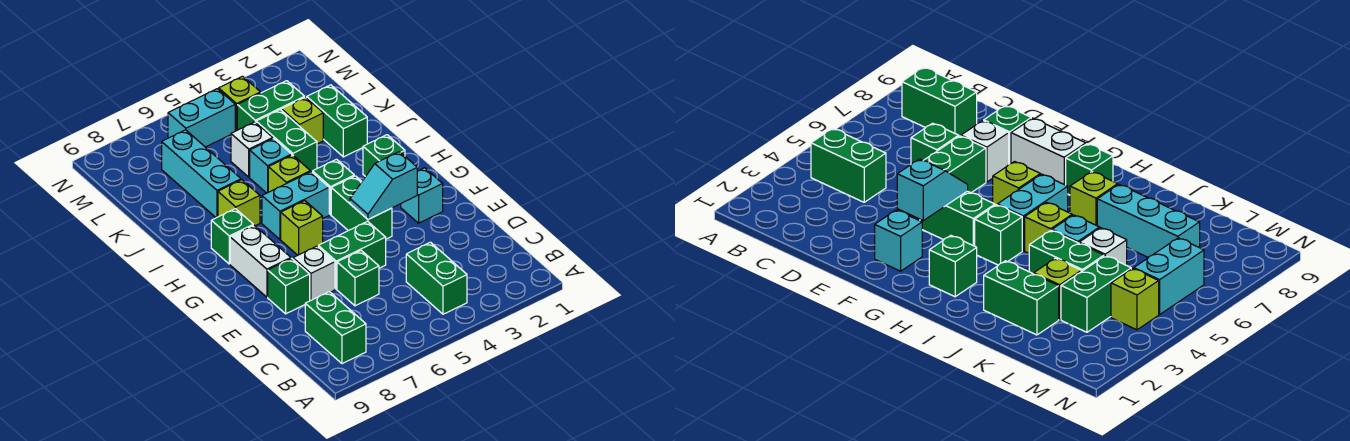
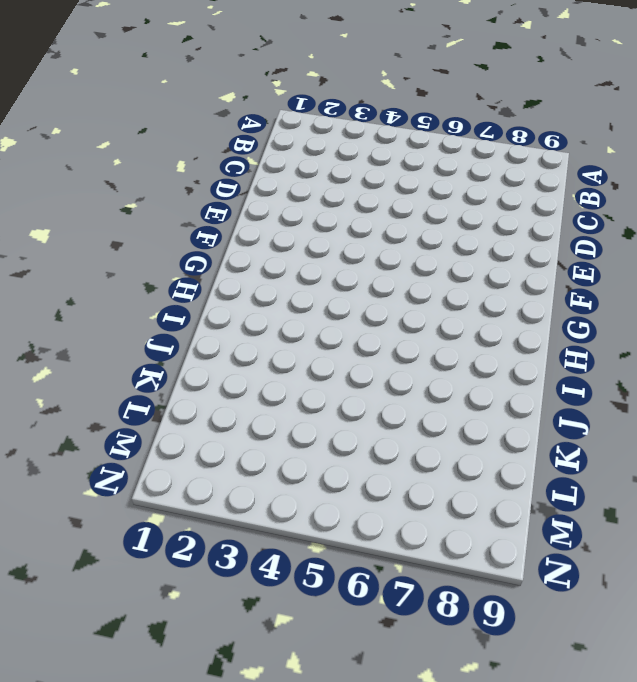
none -> green brick B4:C4 level 1
none -> green brick B8:C8 level 1
none -> green brick D6 level 1

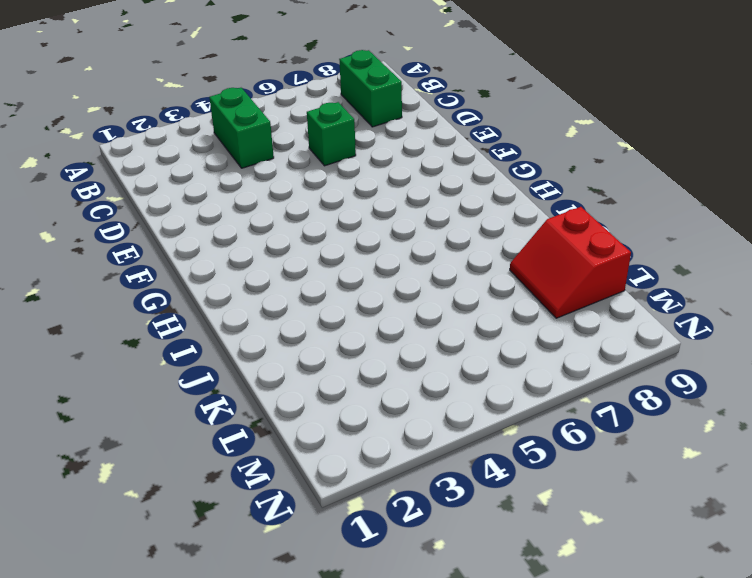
red slope K8:L9 level 1 top 9 -> none
none -> green brick E5:E6 level 1
none -> white brick E7 level 1
none -> green brick E8 level 1

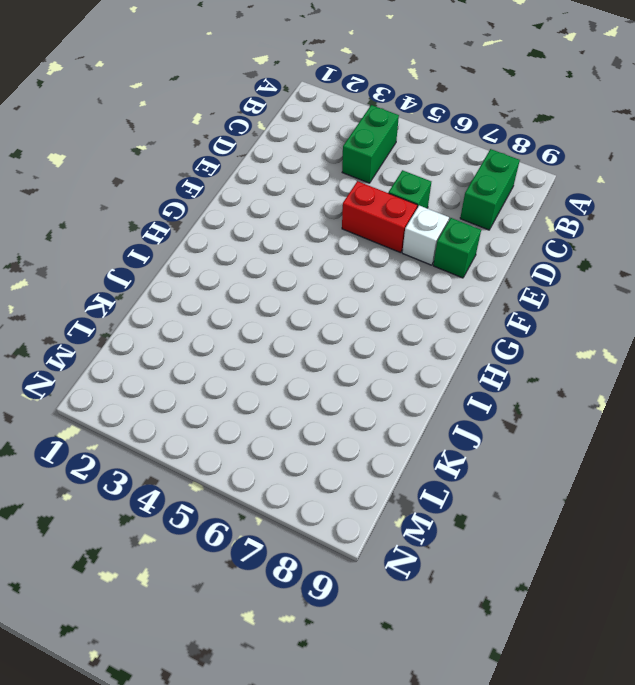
red brick E5:E6 level 1 -> green brick E5:E6 level 1
none -> cyan brick F2 level 1
none -> green brick F4:G4 level 1
none -> white brick F8:G8 level 1

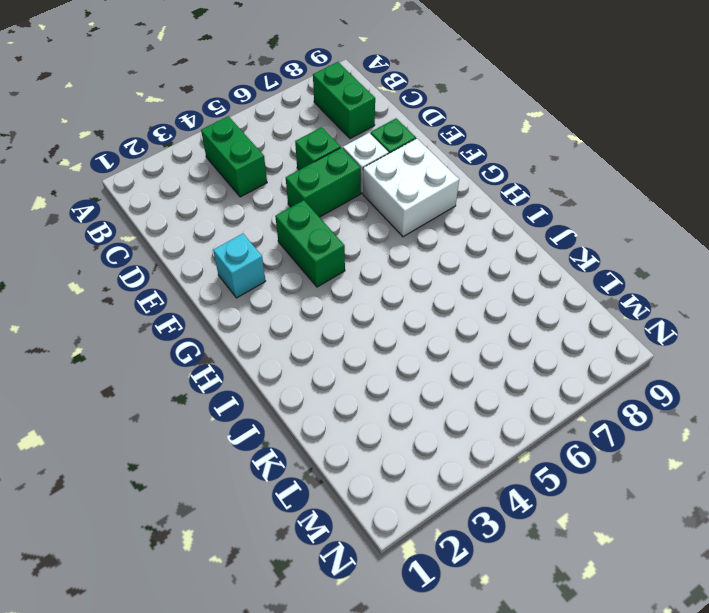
white brick F7:G8 level 1 -> white brick F8:G8 level 1
none -> lime brick G6 level 1
none -> green brick H2 level 1
none -> green brick H4 level 1

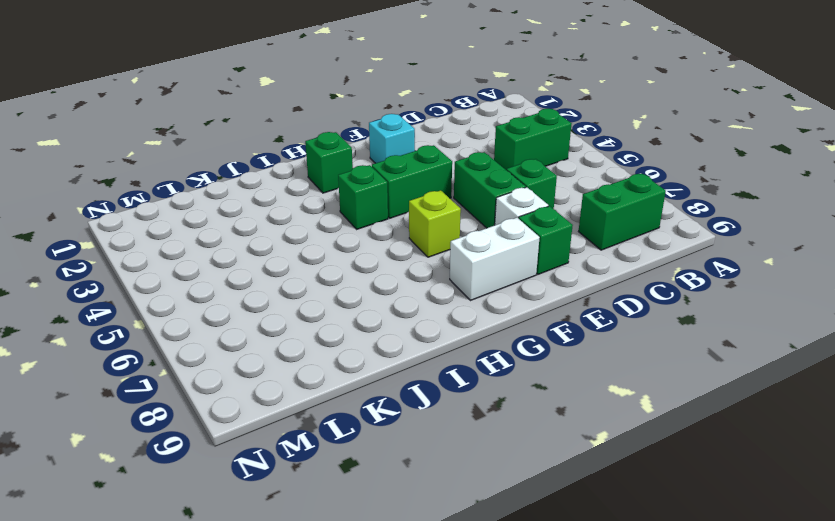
none -> cyan brick H5:H6 level 1
none -> green brick H8 level 1
none -> lime brick I5 level 1

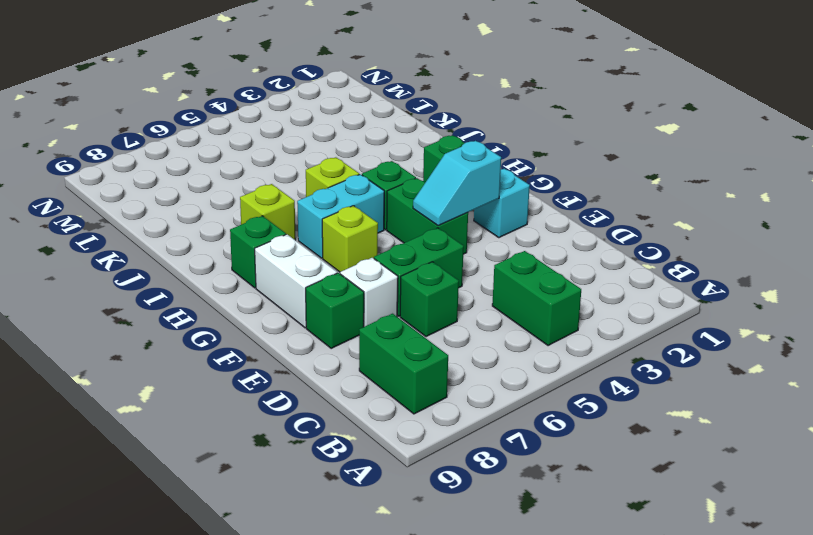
none -> green brick J2:K2 level 1
none -> green brick J4:K4 level 1
none -> cyan brick J5 level 1

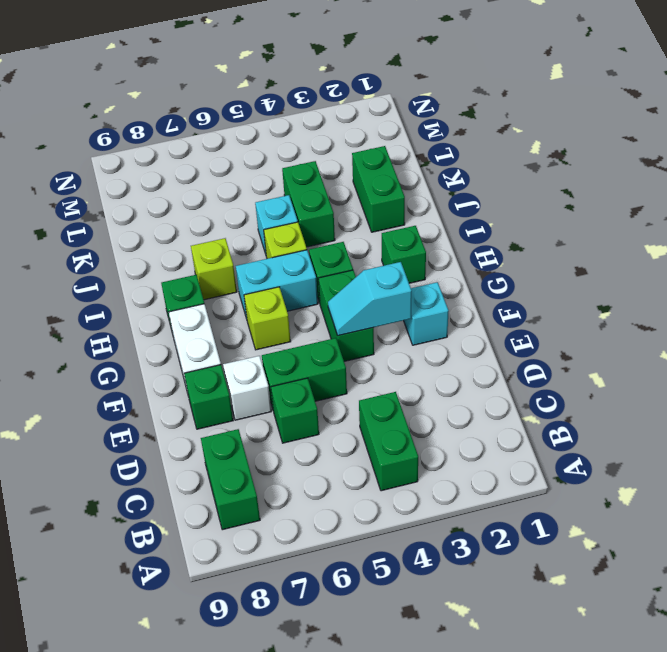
none -> cyan brick J7:L7 level 1
none -> lime brick K3 level 1
none -> white brick K5 level 1

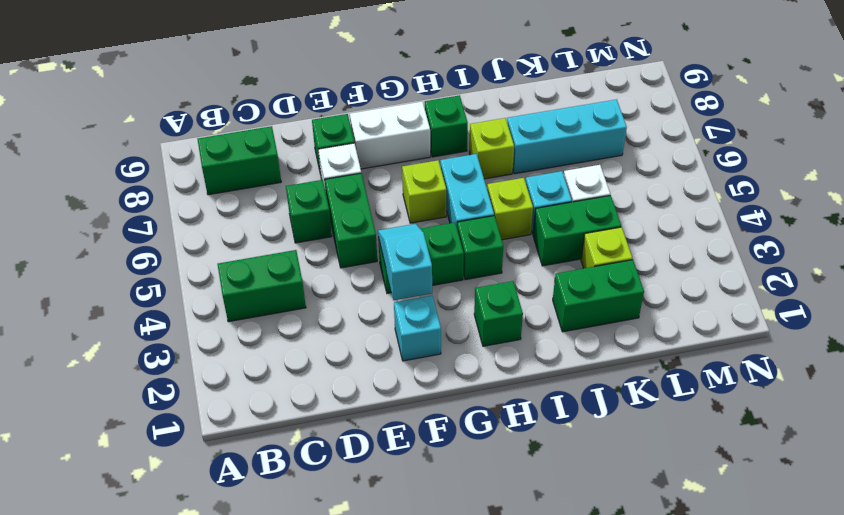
none -> green brick L3:L4 level 1
none -> lime brick M4 level 1
none -> cyan brick M5:M6 level 1

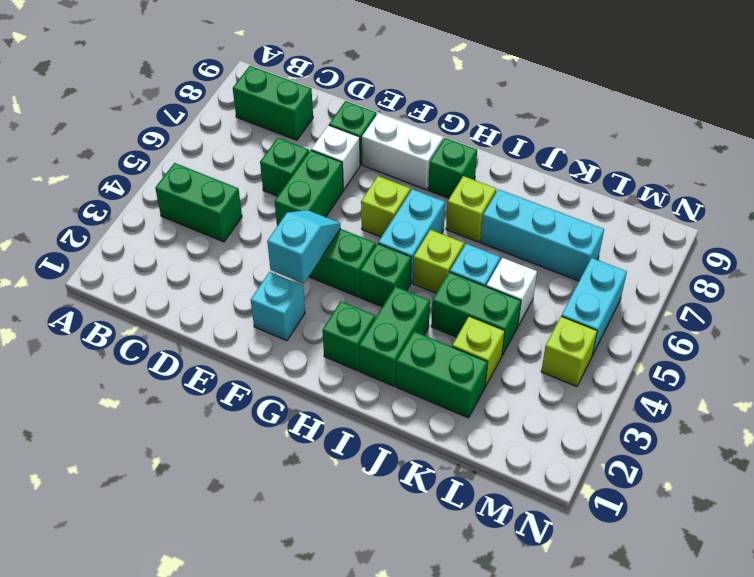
green brick I2:I3 level 1 -> green brick L3:L4 level 1

